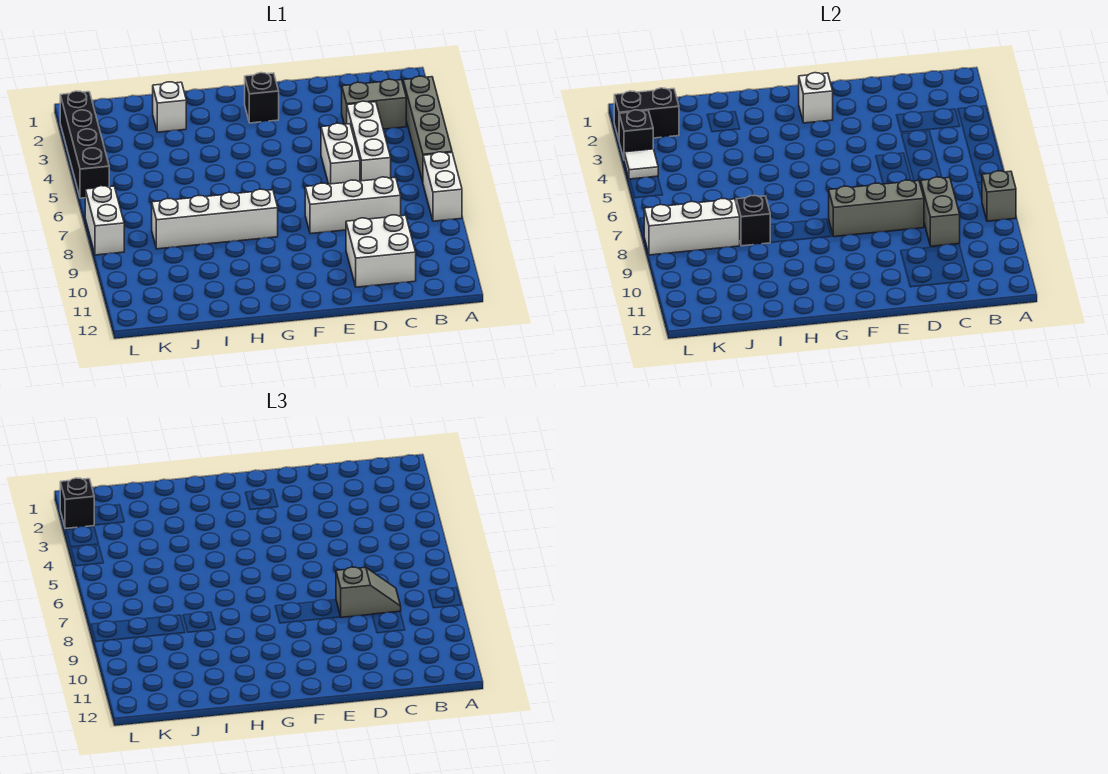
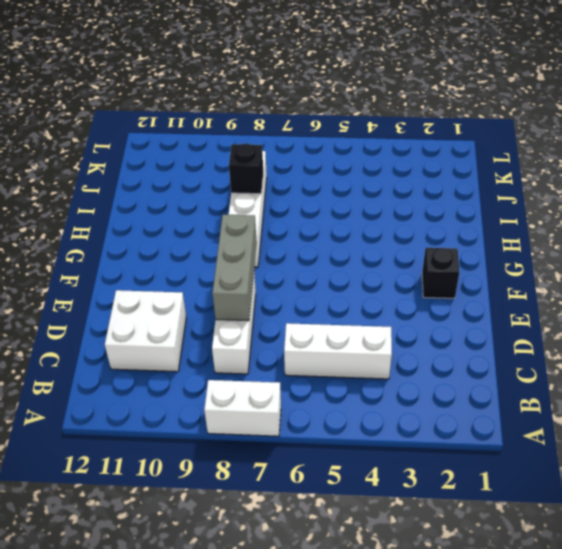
none -> grey brick A3:A6 level 1
none -> grey brick B3:C3 level 1
none -> white brick D5:D6 level 1

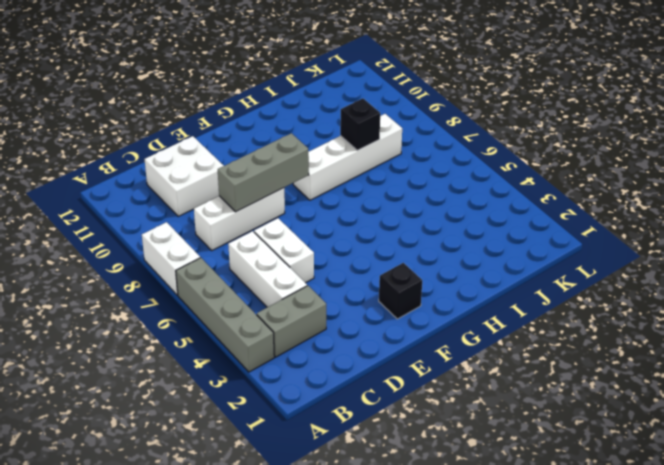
none -> white brick I2 level 1
none -> black brick L2:L5 level 1
none -> white brick L7:L8 level 1

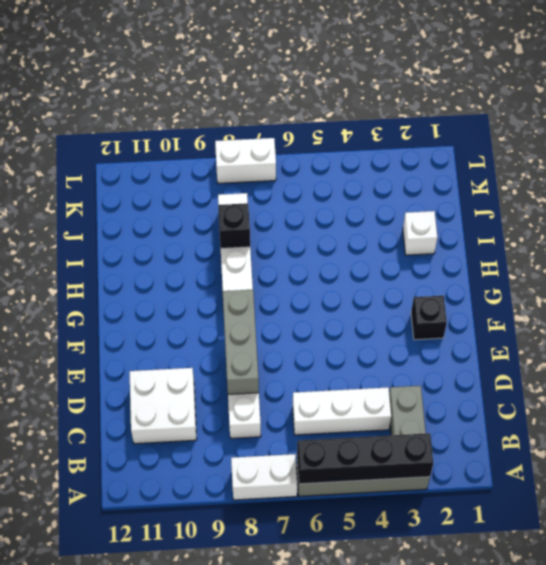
black brick A3:A6 level 2 -> black brick L2:L5 level 1
none -> white brick D5:D6 level 1
none -> grey brick A8 level 2
none -> grey brick C8:C9 level 2

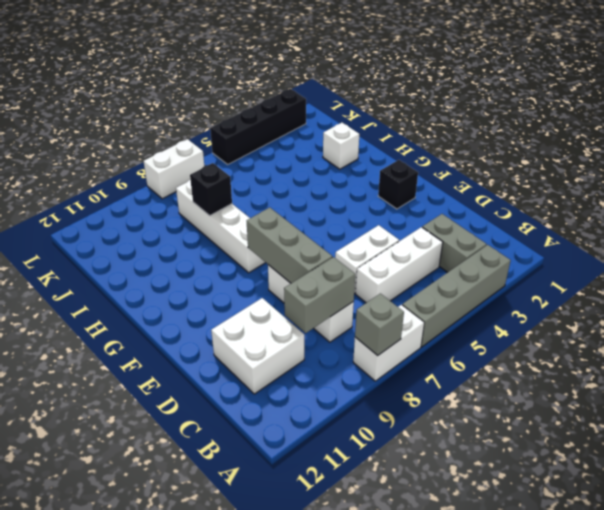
none -> white brick F2 level 2
none -> white brick J8:L8 level 2
none -> black brick K2:L2 level 2

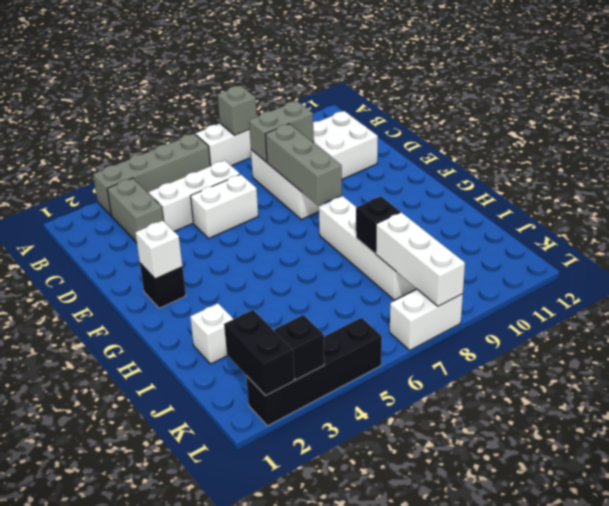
none -> white tile L4 level 2
none -> grey slope C8:D8 level 3 top D
none -> black brick L2 level 3

